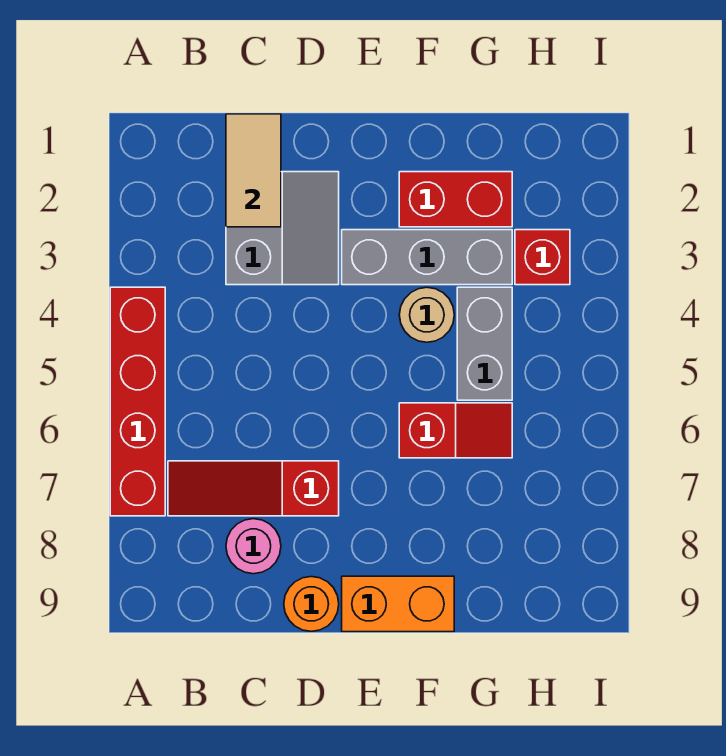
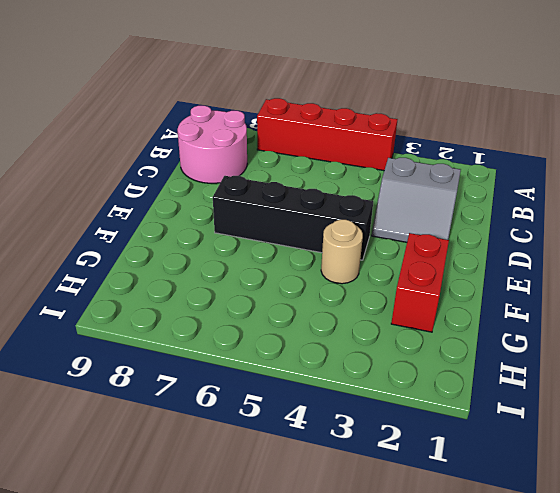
pink round brick B8:C9 level 1 -> pink round brick C8 level 1
black brick E4:E7 level 1 -> none
none -> red slope B7:D7 level 1 top D
none -> orange round brick D9 level 1
none -> grey brick E3:G3 level 1

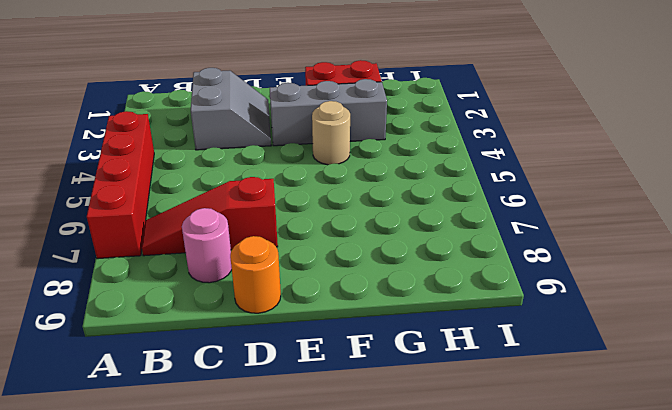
none -> orange brick E9:F9 level 1
none -> red slope F6:G6 level 1 top F
none -> grey brick G4:G5 level 1

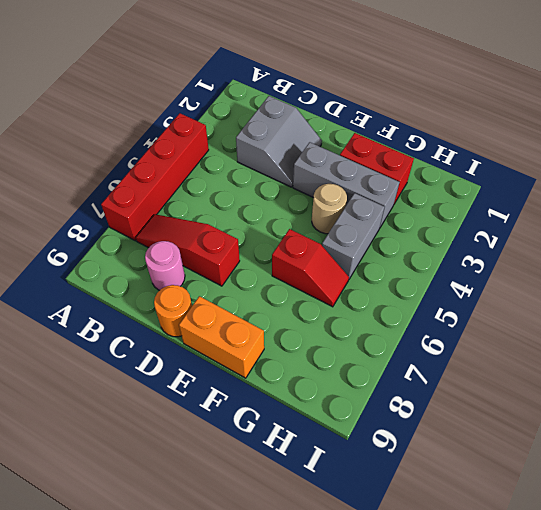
none -> red brick H3 level 1
none -> tan tile C1:C2 level 2

